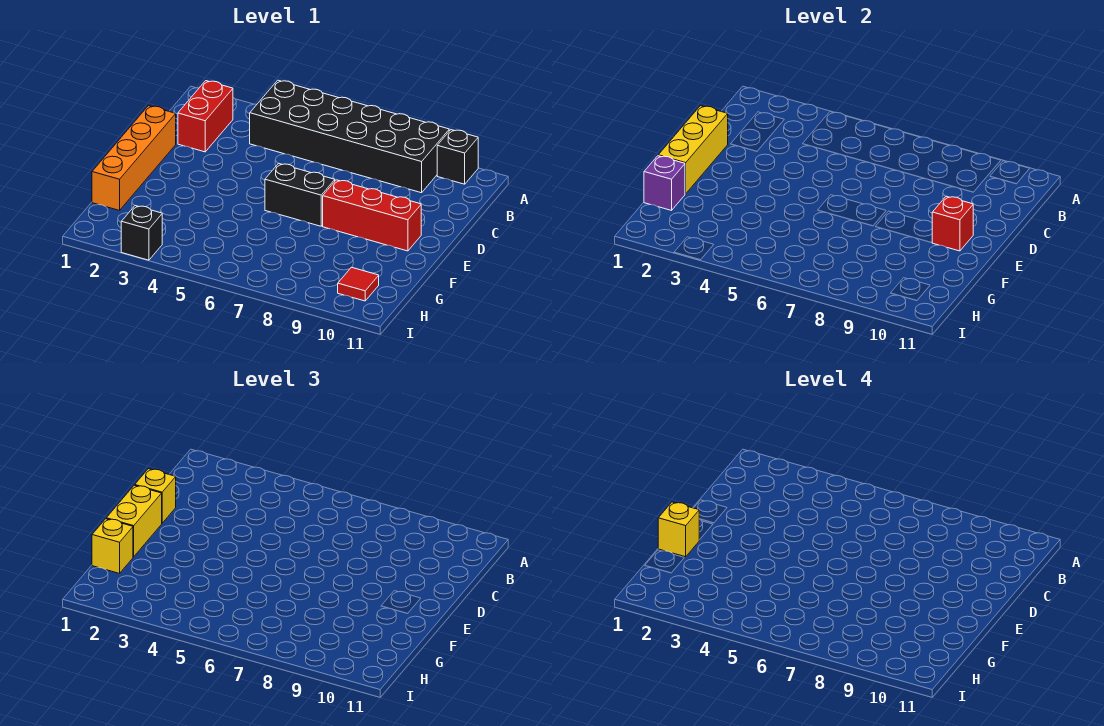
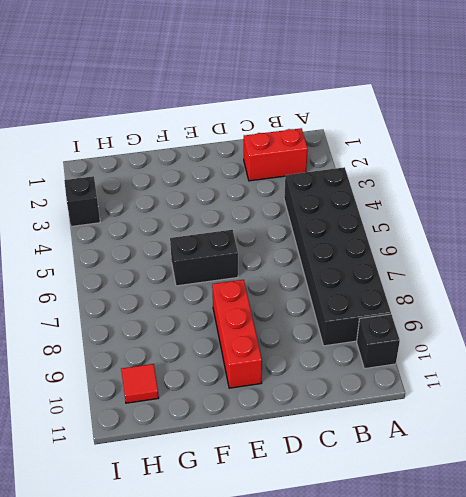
black brick E6:F6 level 1 -> black brick E6:E7 level 1
none -> orange brick D1:G1 level 1
none -> yellow brick D1:F1 level 2
none -> red brick E10 level 2

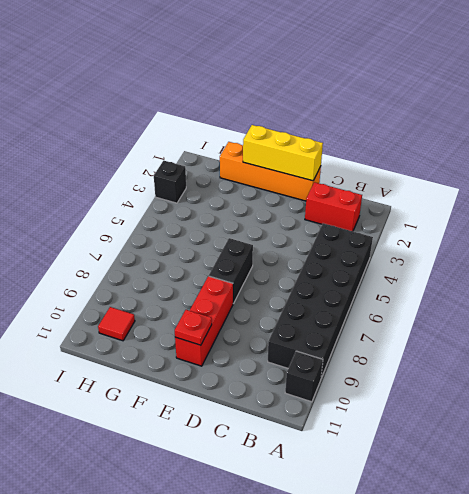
red plate E10 level 2 -> red brick E10 level 2
none -> purple brick G1 level 2
none -> yellow brick D1 level 3
none -> yellow brick E1:F1 level 3

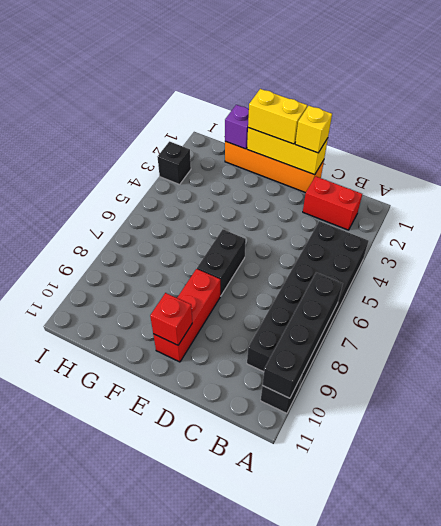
black brick A7:A10 level 2 -> none
none -> red tile H10 level 1
none -> yellow brick G1 level 3
none -> yellow brick F1 level 4

